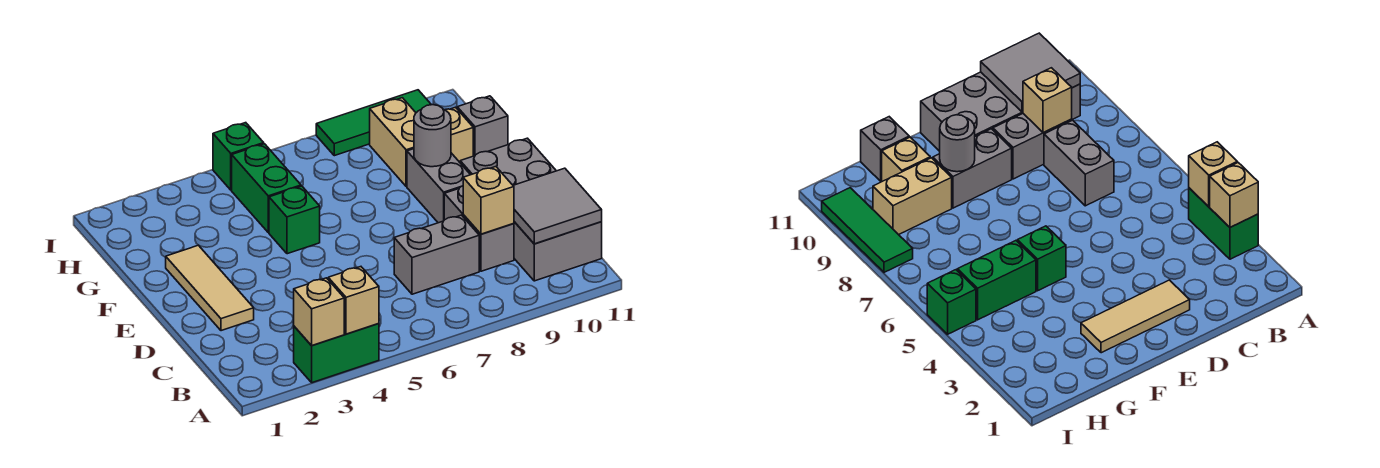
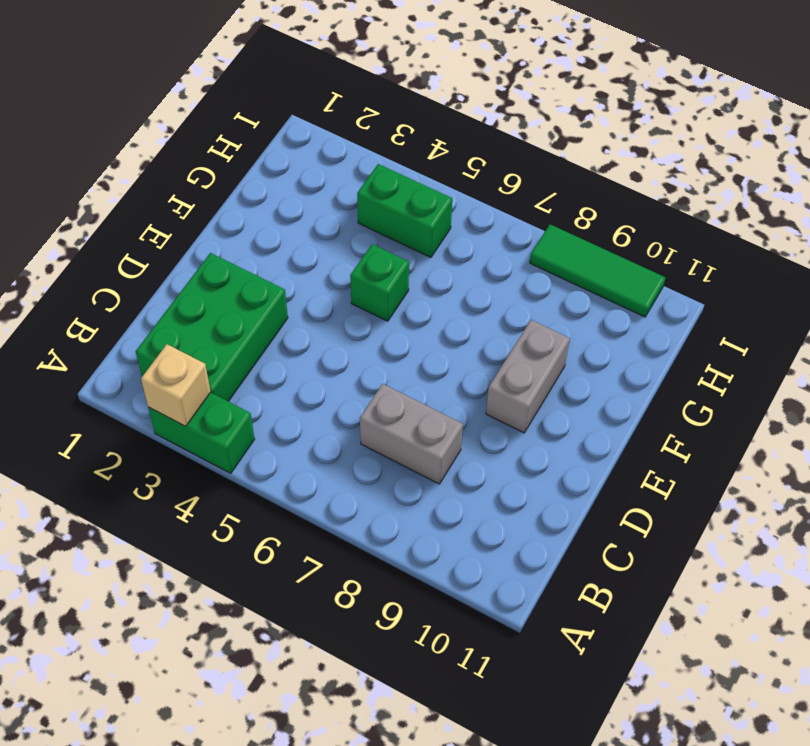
green brick B2:D3 level 1 -> tan tile D2:F2 level 1
green brick H4:H5 level 1 -> green brick G5:H5 level 1
none -> grey brick B10:E11 level 1
none -> grey brick C9:D9 level 1
none -> tan brick G9:H9 level 1

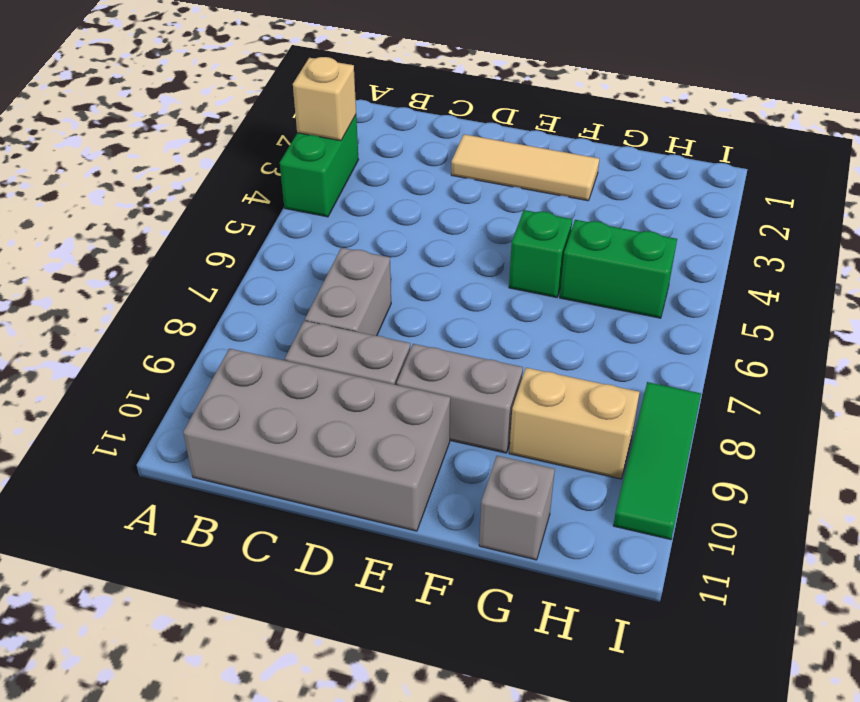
none -> tan brick G10 level 1
none -> green brick I5 level 1
none -> tan brick A4 level 2

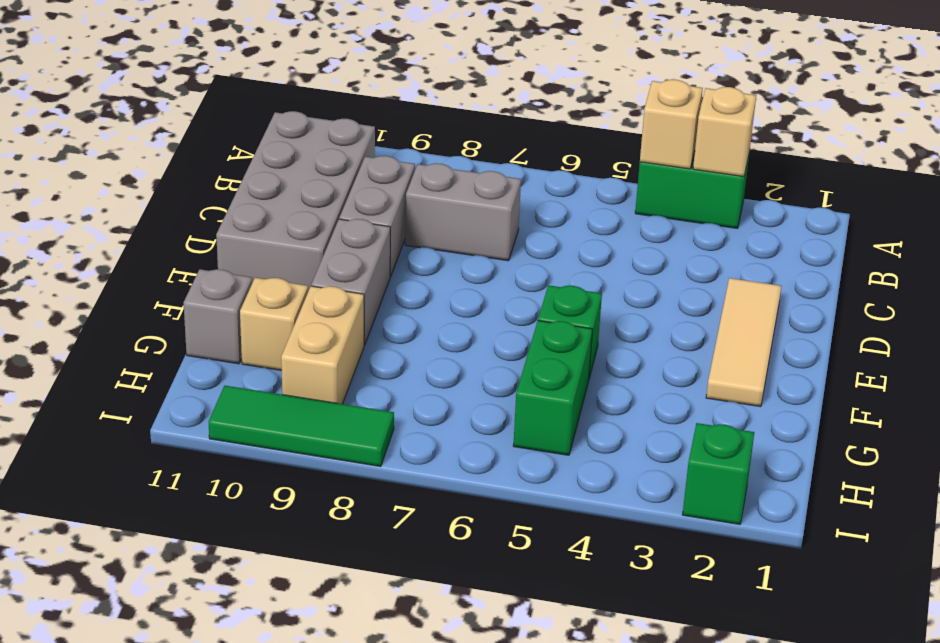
green brick I2 level 1 -> green brick I5 level 1
none -> grey tile B10:C11 level 2
none -> tan brick C9 level 2
none -> grey round brick F9 level 2

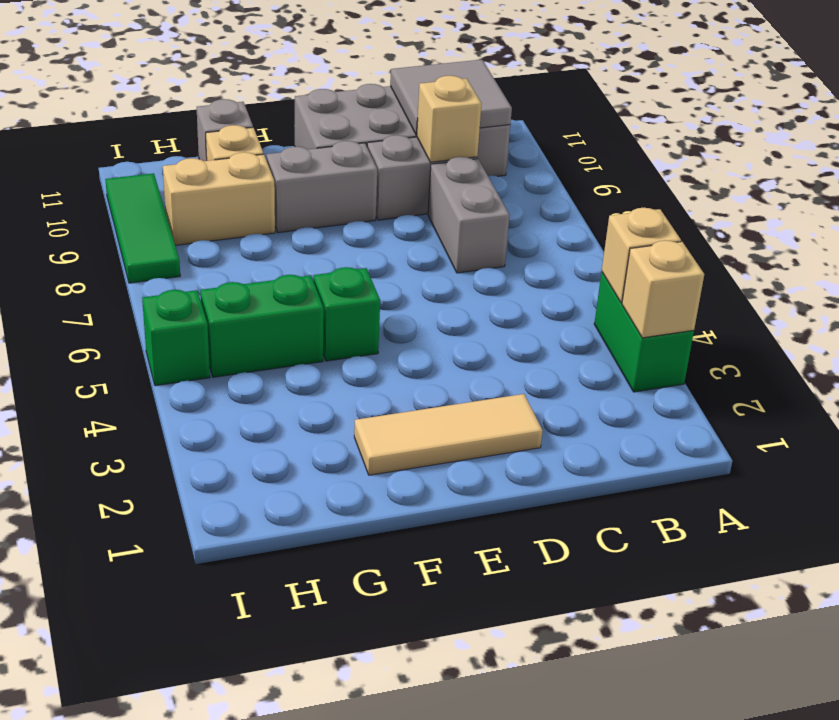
none -> grey round brick F9 level 2

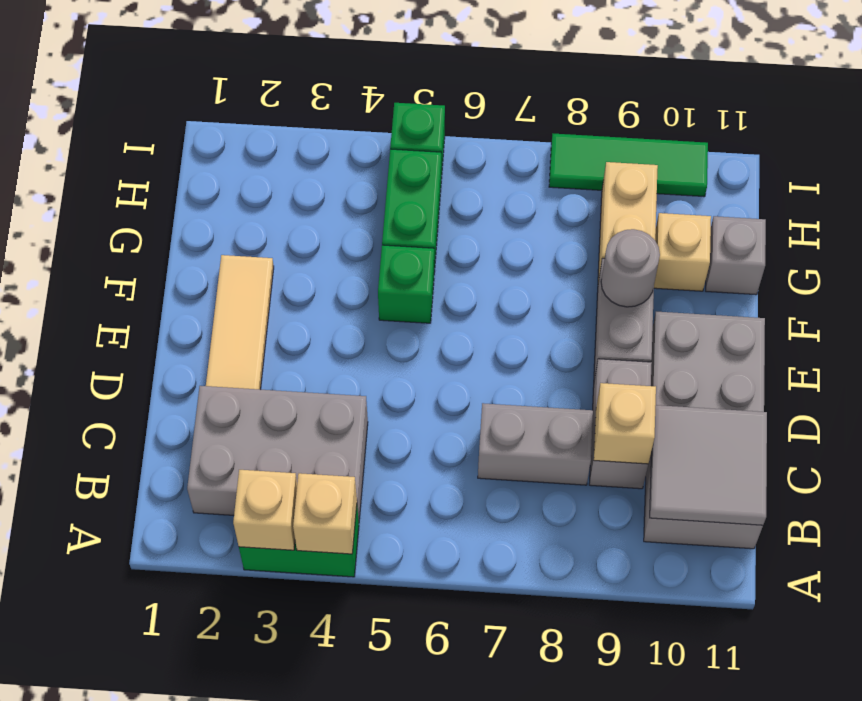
grey brick B2:C4 level 1 -> none

